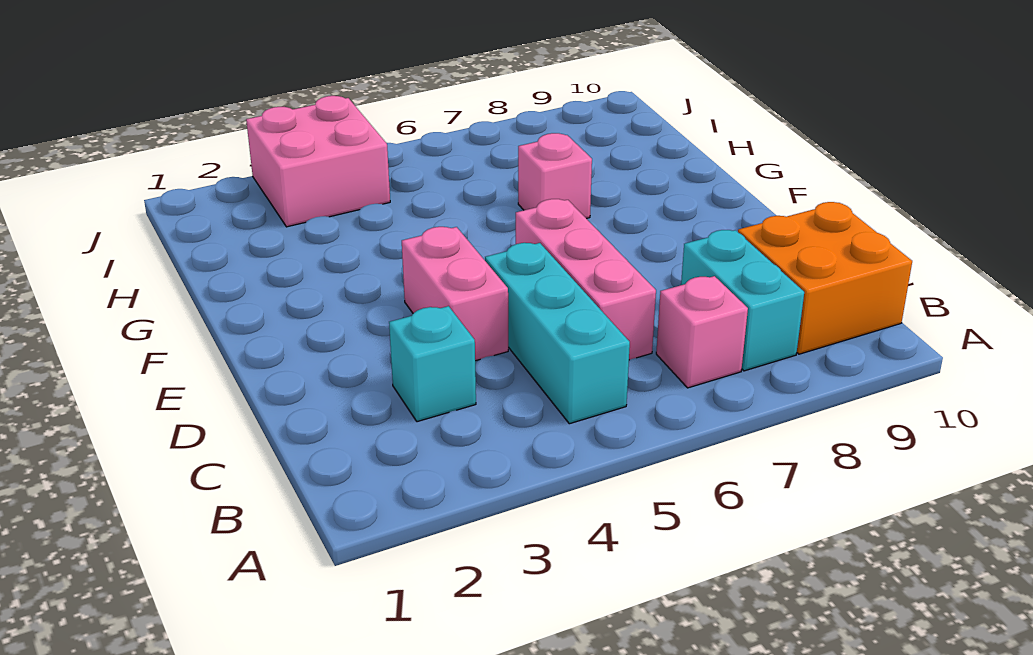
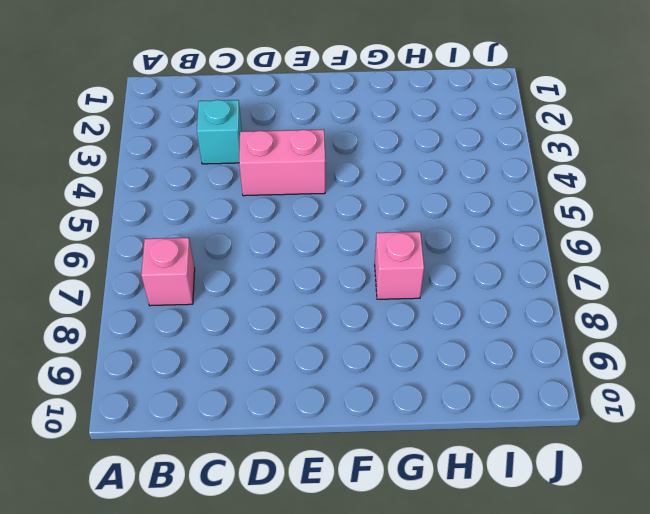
none -> cyan brick B5:D5 level 1
none -> cyan brick B8:C8 level 1

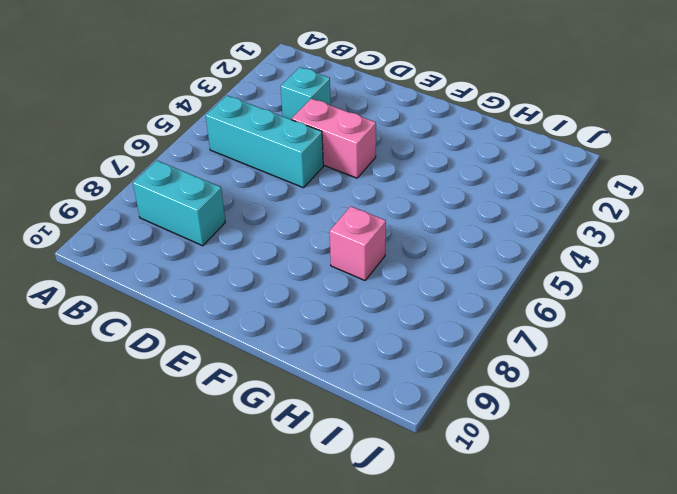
none -> pink brick B7 level 1
none -> orange brick B9:C10 level 1

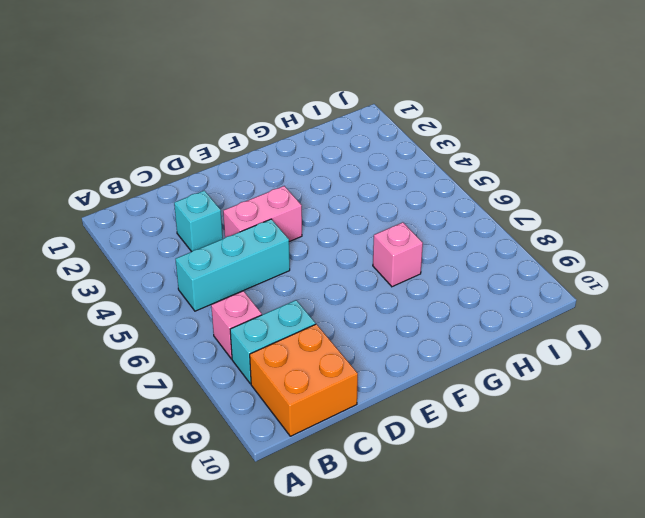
none -> pink brick C6:E6 level 1
none -> pink brick I3:J4 level 1

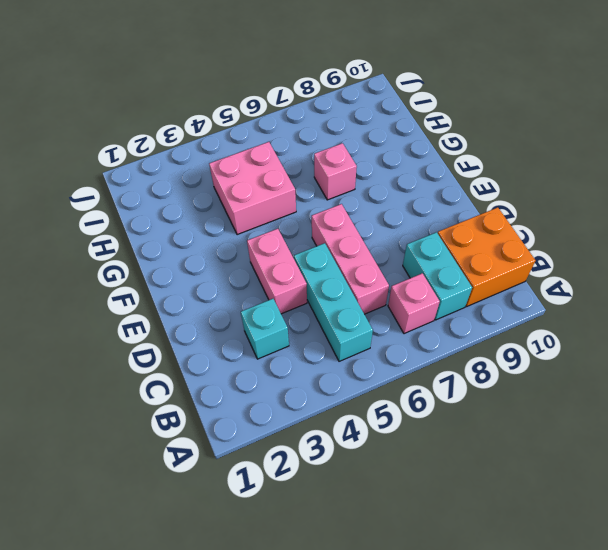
pink brick G4:H5 level 1 -> pink brick I3:J4 level 1

